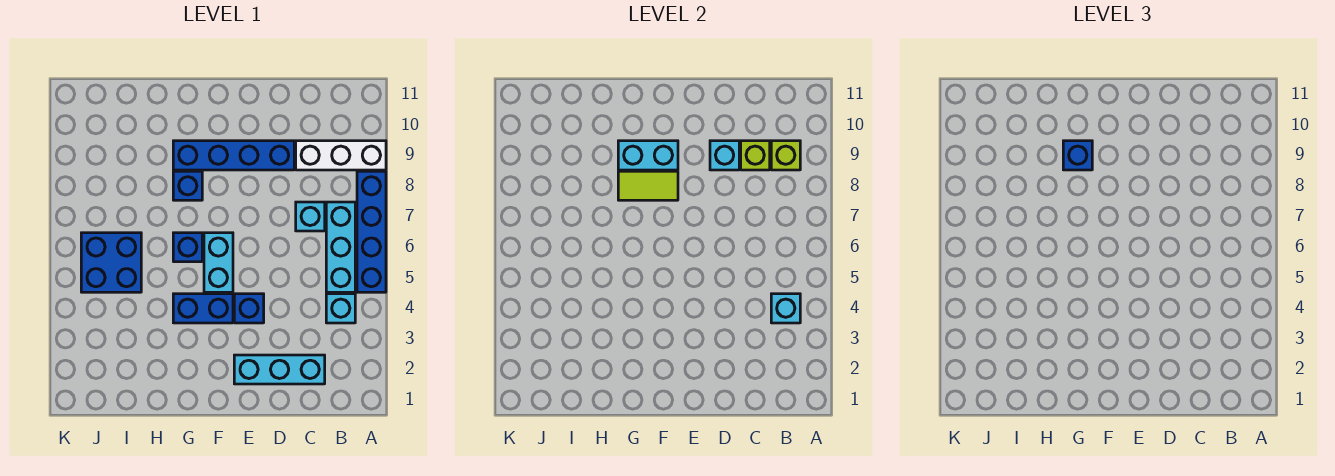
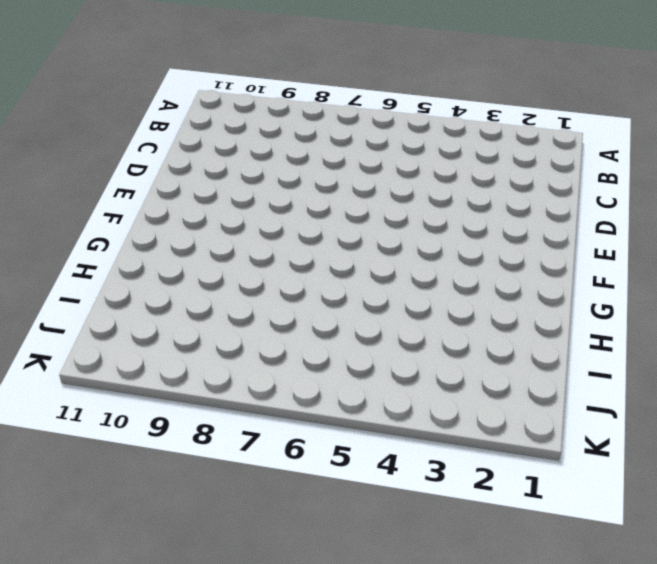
none -> blue brick A5:A8 level 1
none -> white brick A9:C9 level 1
none -> cyan brick B4 level 1

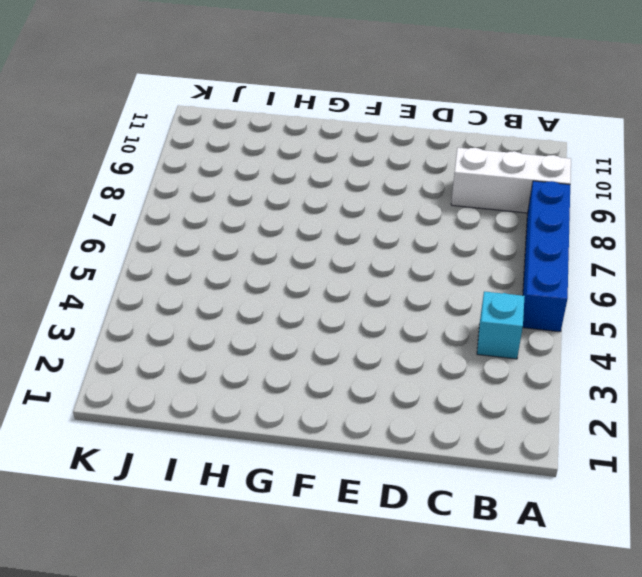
none -> cyan brick B5:B7 level 1
none -> cyan brick C2:E2 level 1
none -> cyan brick C7 level 1

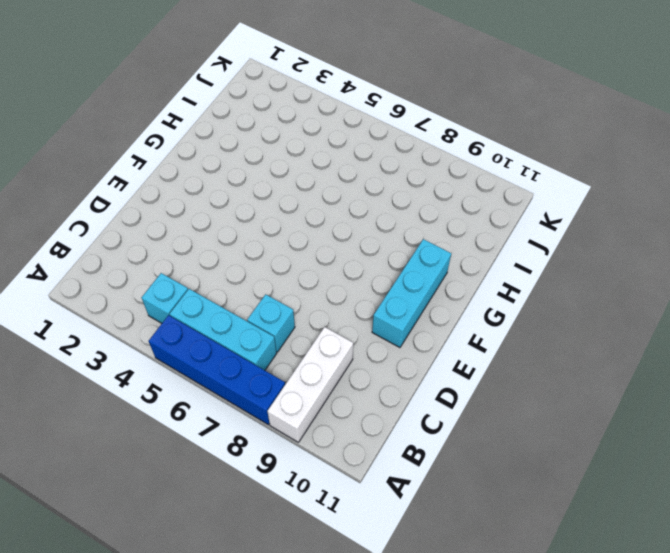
cyan brick E10:G10 level 1 -> cyan brick C2:E2 level 1
none -> blue brick D9:G9 level 1
none -> blue brick E4 level 1
none -> blue brick F4:G4 level 1

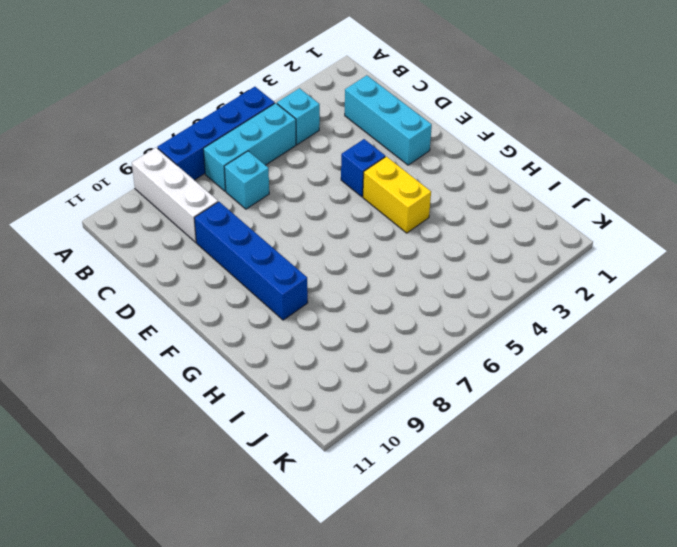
yellow brick F4:G4 level 1 -> blue brick F4:G4 level 1
none -> cyan brick F5:F6 level 1
none -> blue brick G6 level 1
none -> blue brick G8 level 1

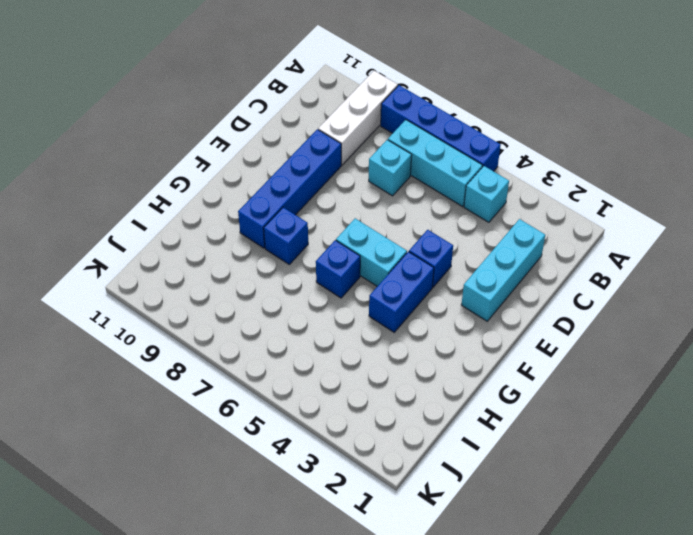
none -> blue brick I5:J6 level 1
none -> cyan brick B4 level 2
none -> lime brick B9 level 2

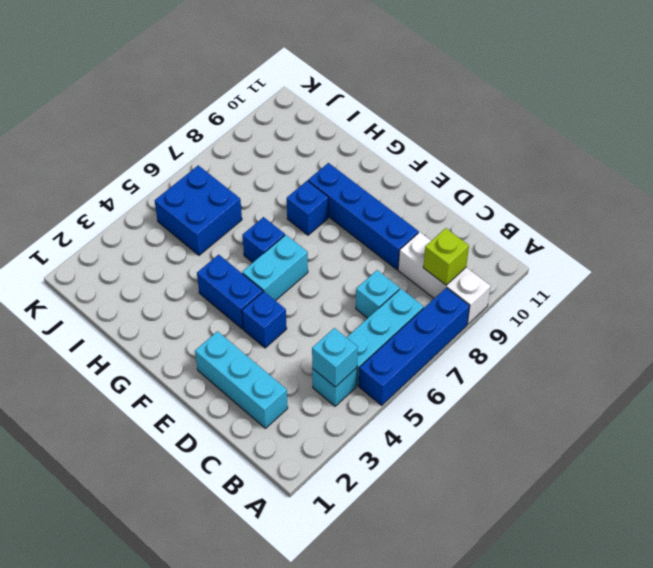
none -> lime brick C9 level 2
none -> cyan brick D9 level 2
none -> lime tile F8:G8 level 2

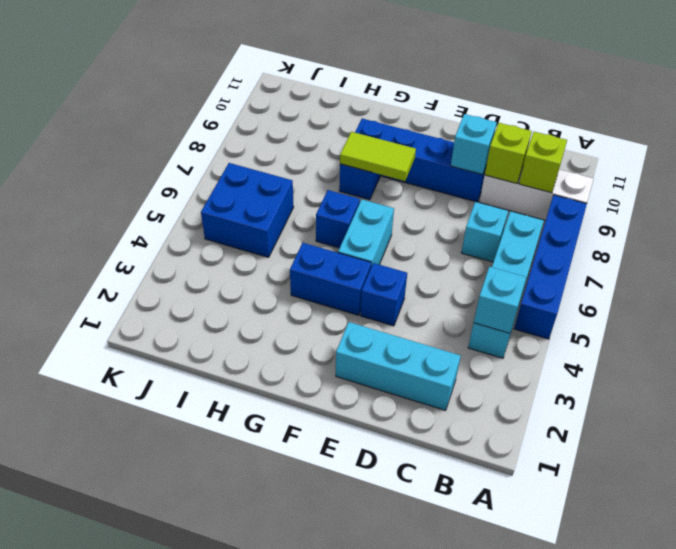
none -> cyan brick F9:G9 level 2
none -> blue brick G9 level 3

